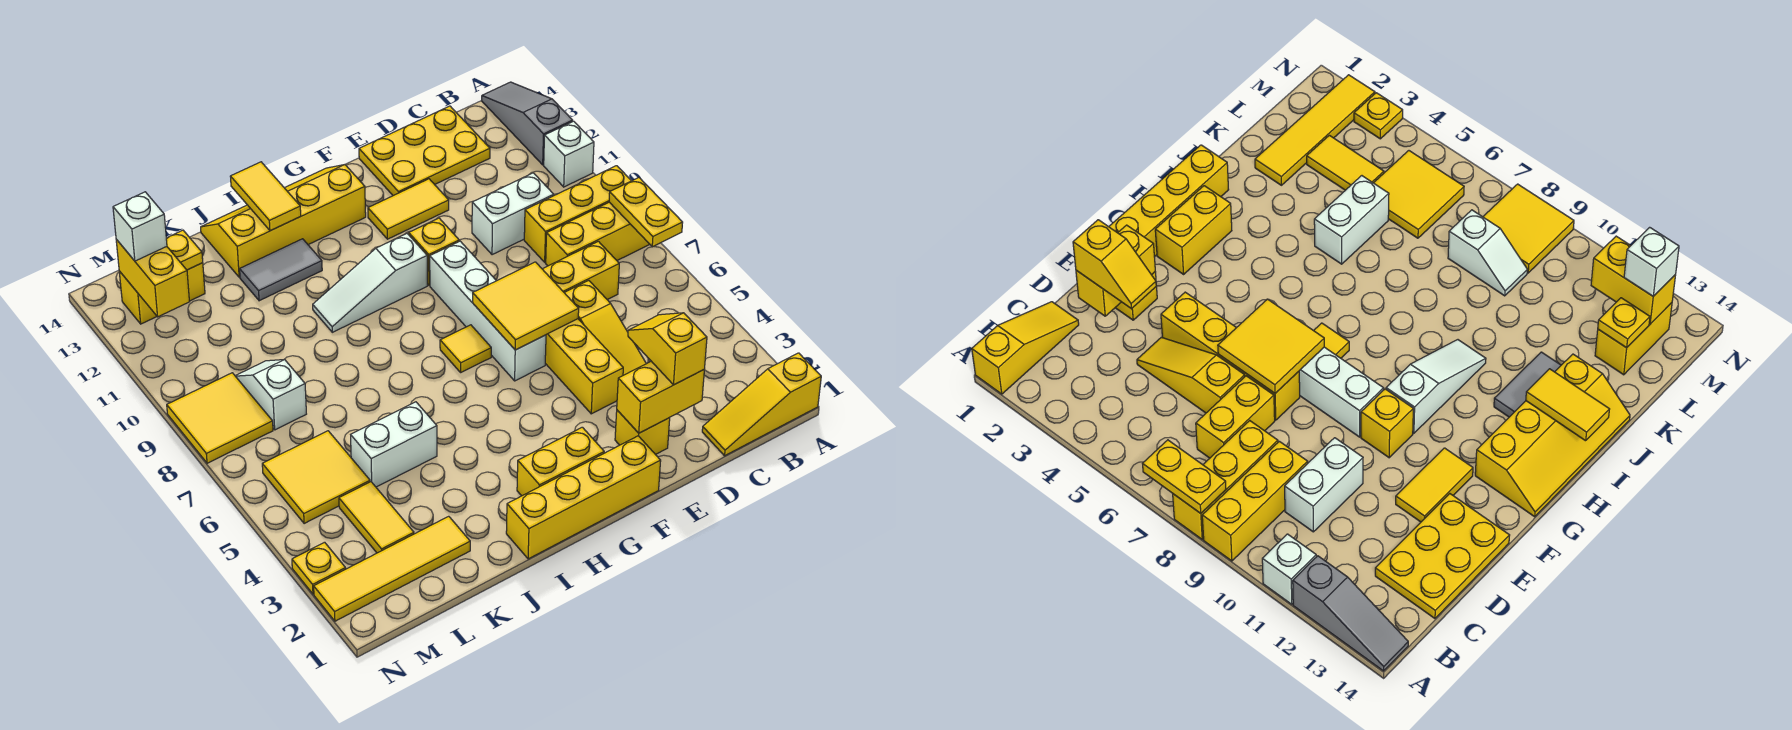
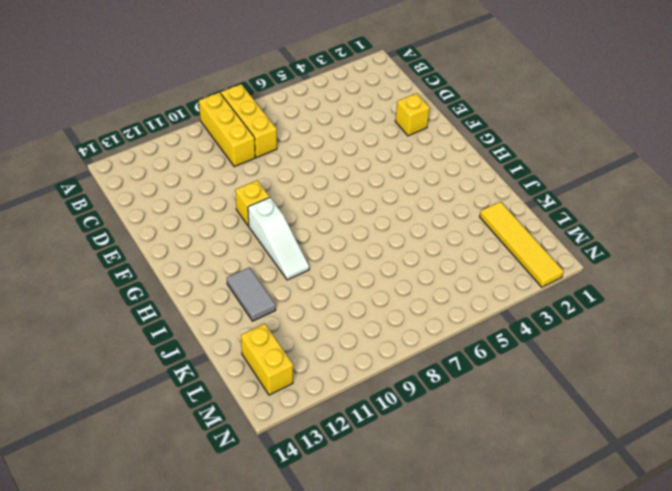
none -> yellow slope A1:C1 level 1 top A
none -> white brick A11 level 1
none -> grey slope A12:A14 level 1 top 12
none -> yellow brick C7:D7 level 1

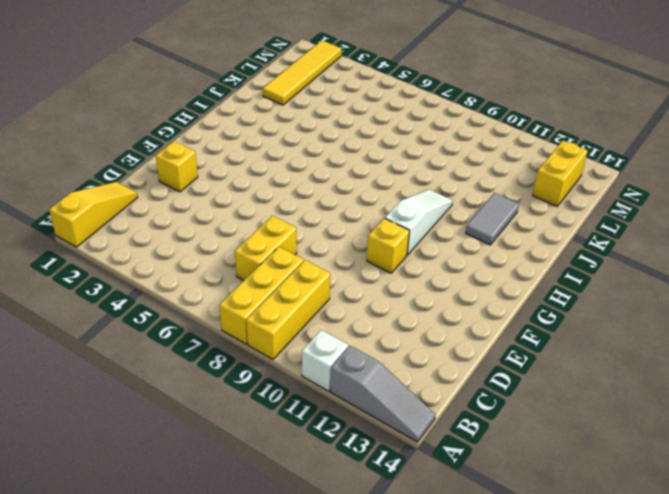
none -> white brick C10:D10 level 1
none -> yellow plate C13:E14 level 1
none -> yellow slope D4:D6 level 1 top 6
none -> yellow brick E4:E7 level 1

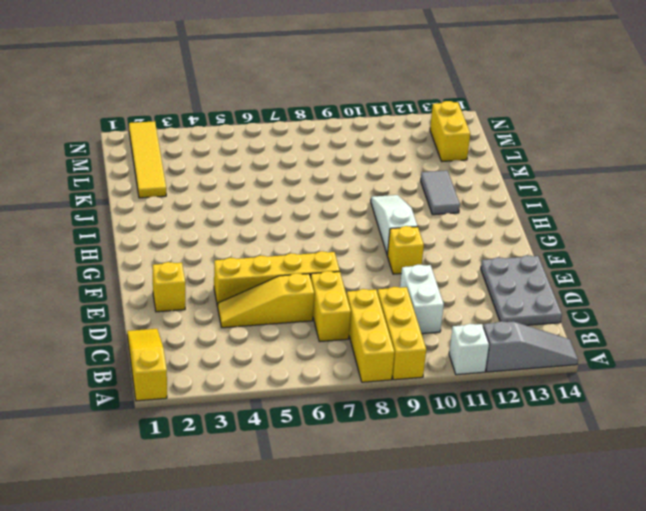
grey plate C13:E14 level 1 -> yellow plate C13:E14 level 1
none -> yellow tile E12:F12 level 1
none -> yellow brick F1:I1 level 1
none -> white brick F6:F9 level 1
none -> yellow brick G2:H2 level 1

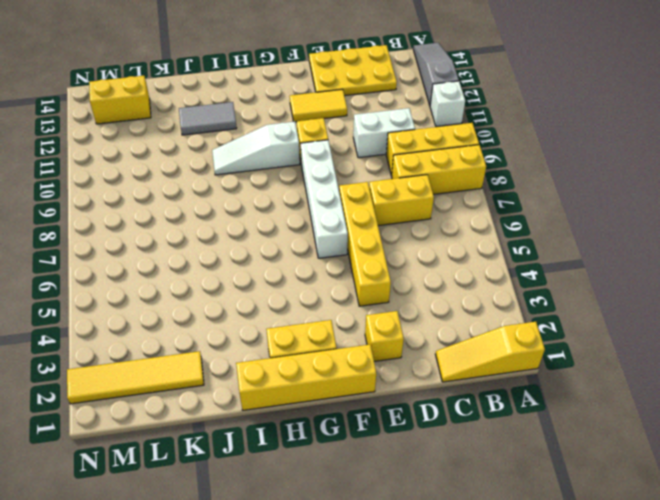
none -> yellow slope D4:D6 level 1 top 6
none -> yellow tile G7 level 1
none -> yellow slope G13:J14 level 1 top 13
none -> white brick J5:K5 level 1

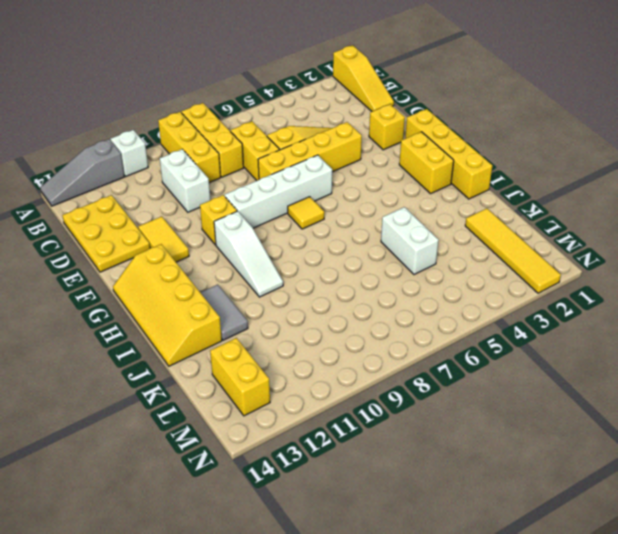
none -> yellow tile L3:L4 level 1
none -> yellow tile L5:M6 level 1
none -> white slope L8:L9 level 1 top 8
none -> yellow tile M8:N9 level 1

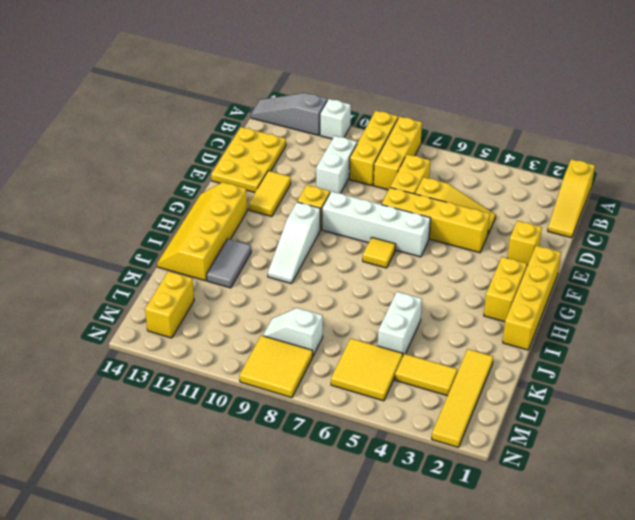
none -> yellow plate N3 level 1
none -> yellow plate A7:A8 level 2
none -> yellow brick D2:E2 level 2
none -> yellow tile E6:F7 level 2

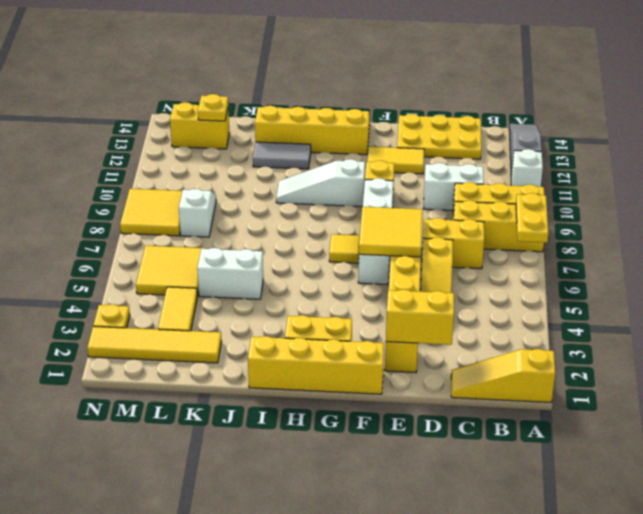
none -> yellow tile I13:I14 level 2
none -> yellow brick M12:M13 level 2
none -> yellow slope D2:D3 level 3 top 2
none -> white brick M13 level 3

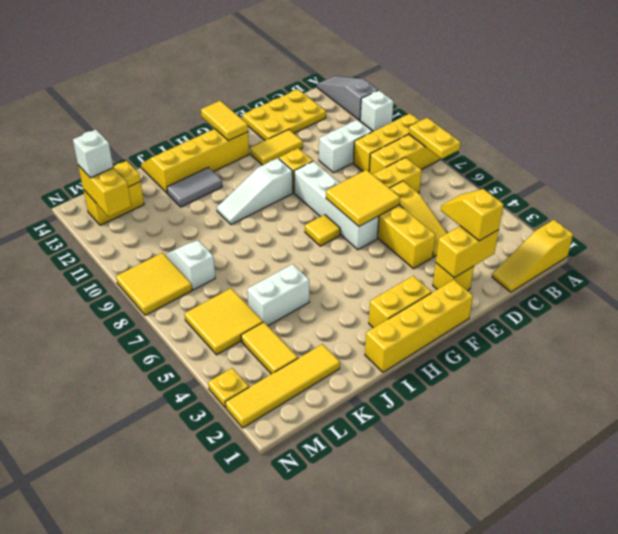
yellow tile G13:G14 level 2 -> yellow tile I13:I14 level 2

